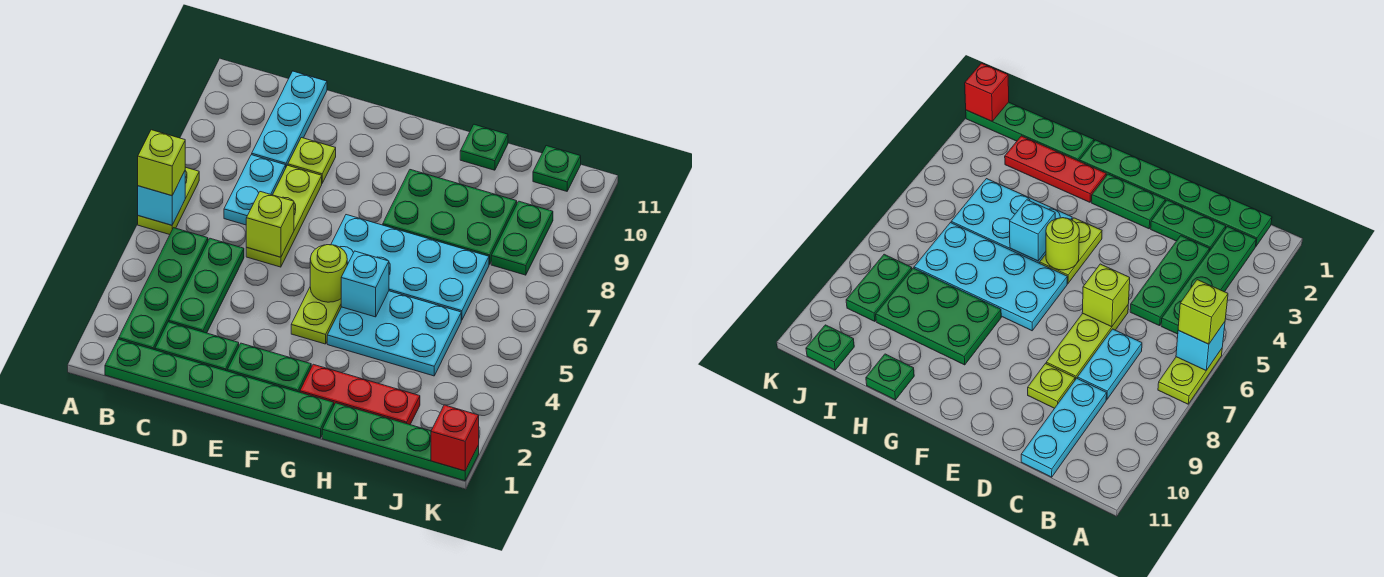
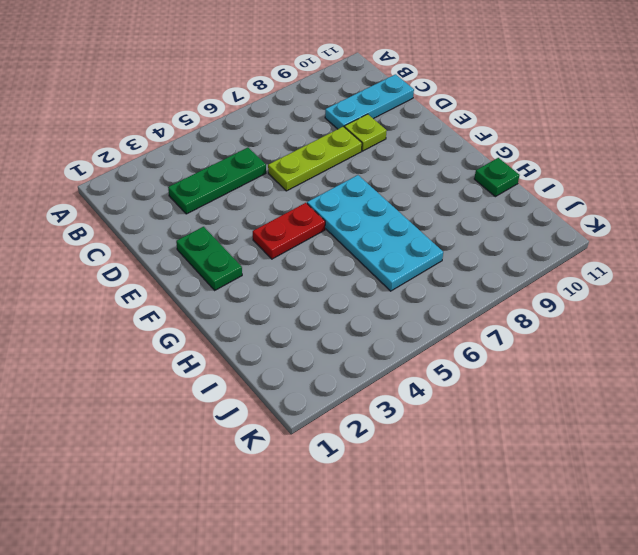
red plate F4:F5 level 1 -> lime plate F4:F5 level 1
none -> lime plate A6:A7 level 1
none -> green plate B1:G1 level 1
none -> green plate B2:B5 level 1

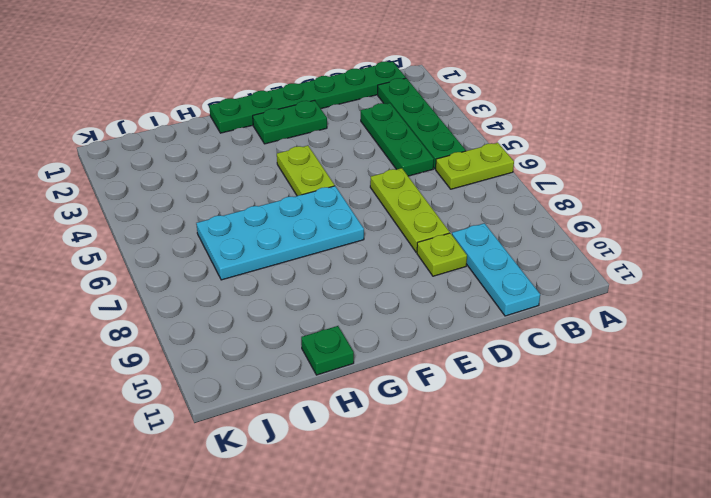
lime plate A6:B6 level 1 -> lime plate A6:A7 level 1
none -> green plate C2:D2 level 1
none -> cyan plate C7:C8 level 1
none -> red plate G2:I2 level 1

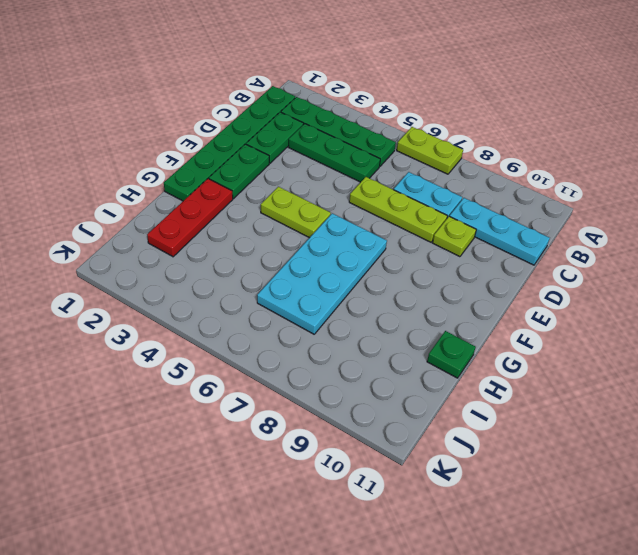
none -> cyan plate G4:I5 level 1
none -> green plate G8:I9 level 1
none -> green plate H1:K1 level 1

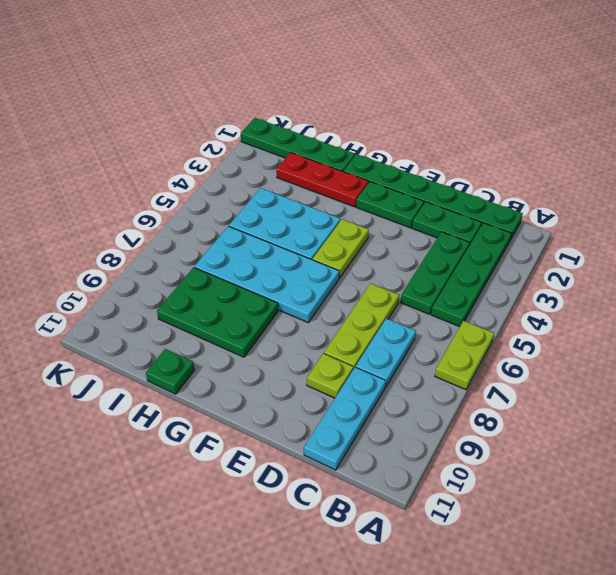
none -> green plate J8:J9 level 1
none -> green plate J11 level 1
none -> cyan brick A6 level 2

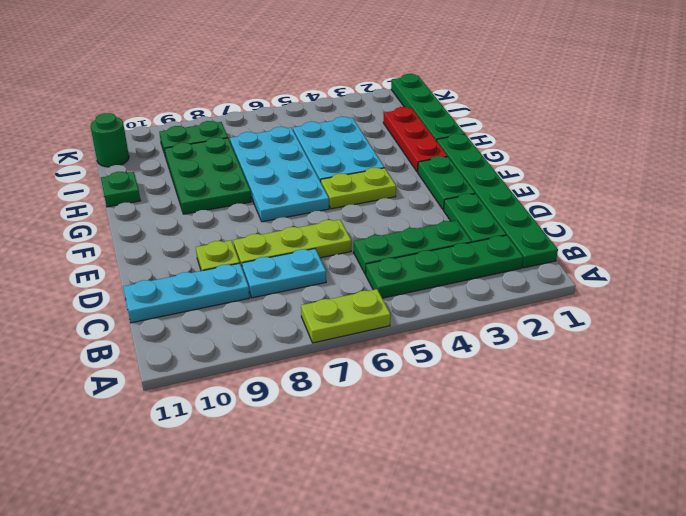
green round brick J11 level 1 -> green plate J11 level 1
none -> cyan brick A6 level 2
none -> lime brick D6 level 2
none -> lime round brick F5 level 2

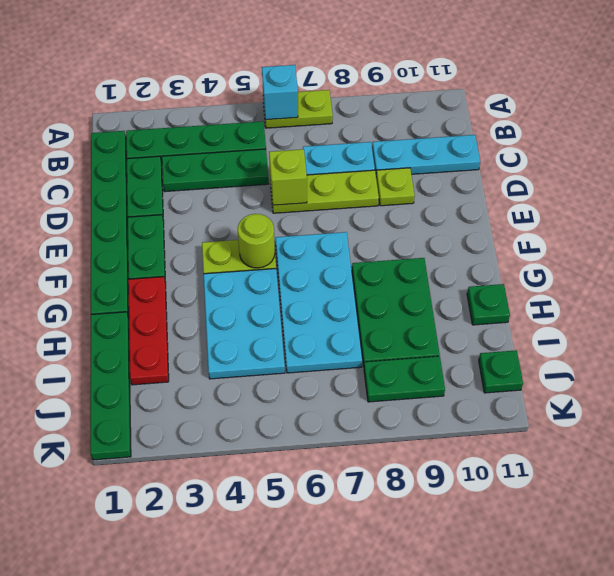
none -> cyan brick G5 level 2
none -> red brick K1 level 2
none -> lime brick A6 level 3

